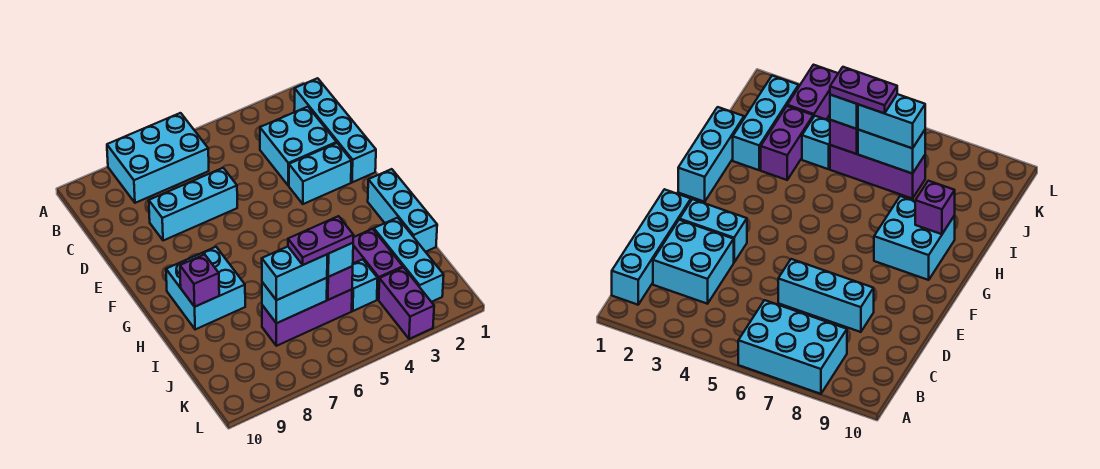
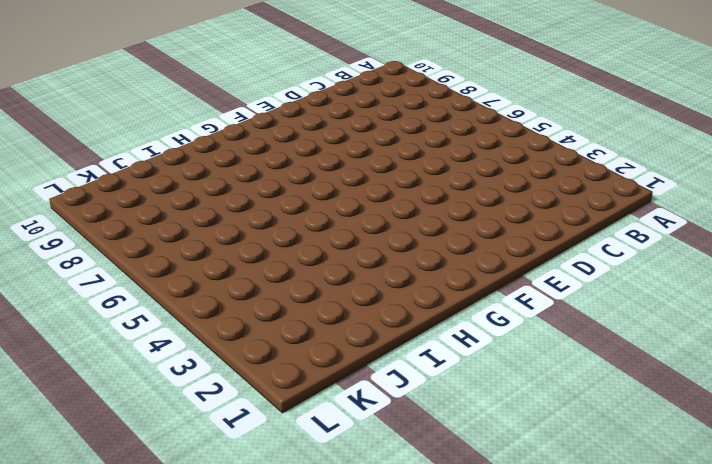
none -> cyan brick A6:B8 level 1
none -> cyan brick B1:E1 level 1
none -> cyan brick C2:D3 level 1

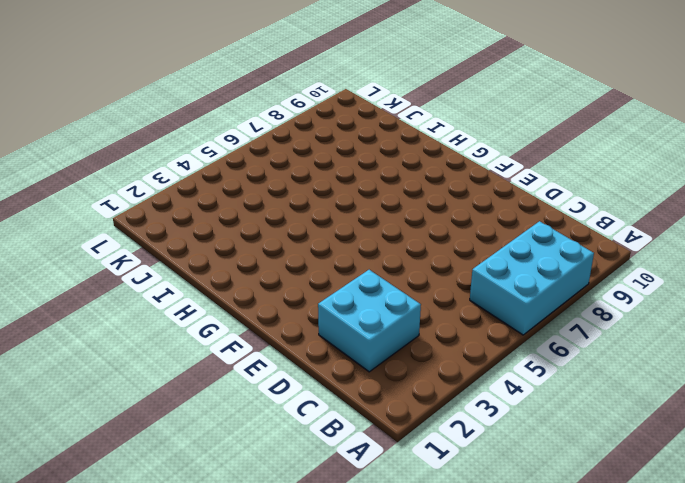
none -> cyan brick B1:E1 level 1
none -> cyan brick D6:D8 level 1
none -> cyan brick E2:E3 level 1

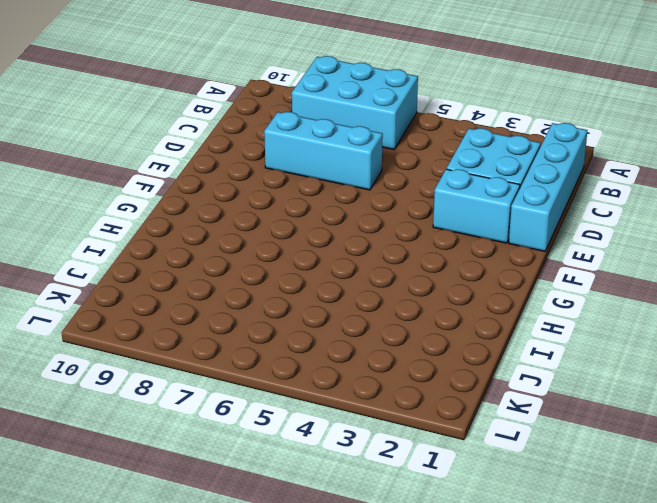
none -> cyan brick G1:I1 level 1
none -> cyan brick G8:H9 level 1
none -> cyan brick I2:K2 level 1

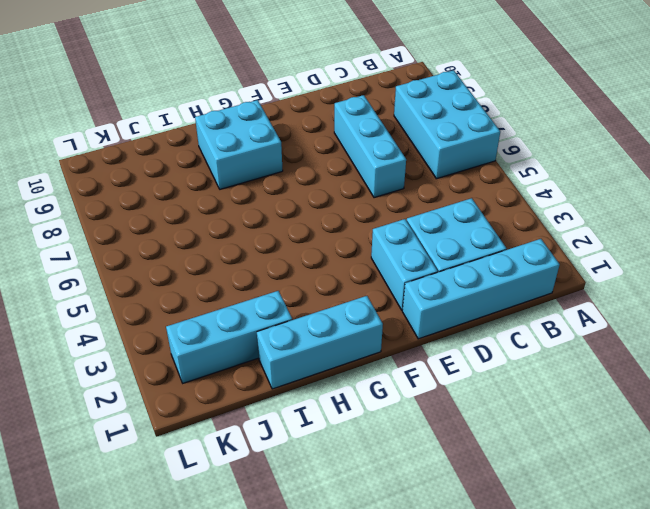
none -> purple brick I3:J3 level 1
none -> cyan brick J4 level 1
none -> purple brick J5:J7 level 1

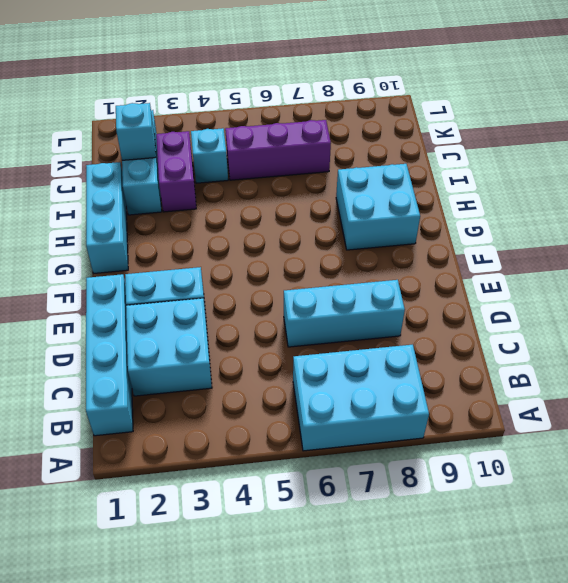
cyan brick J2 level 2 -> cyan brick J5 level 3
none -> purple brick K3:L3 level 1
none -> purple brick H9 level 2
none -> purple brick J5 level 2

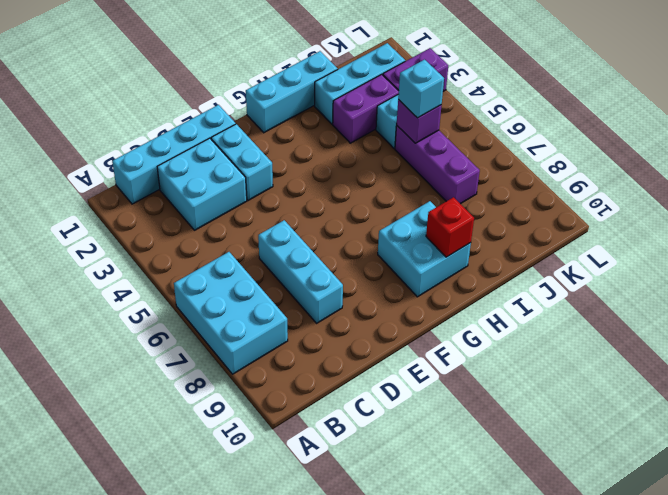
red brick H9 level 2 -> purple brick H9 level 2
none -> cyan brick J6:J7 level 2
none -> cyan brick J6:J7 level 3
none -> purple plate J5:J6 level 4

